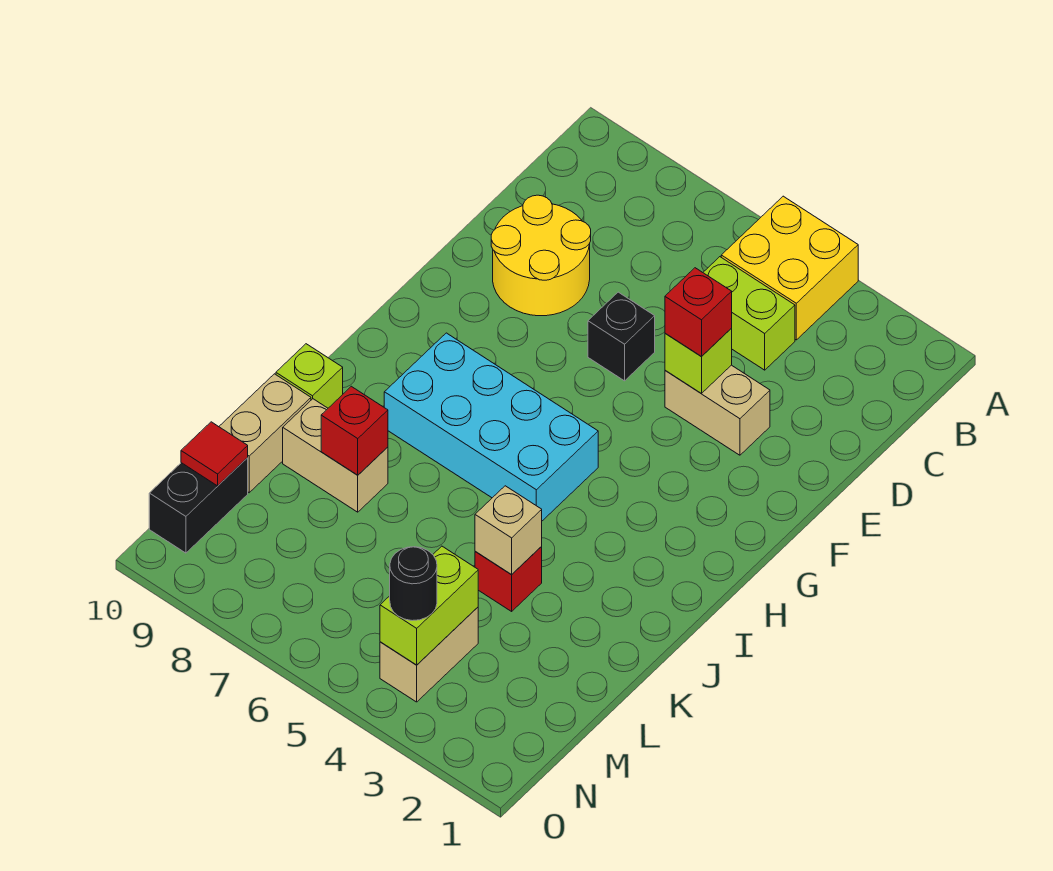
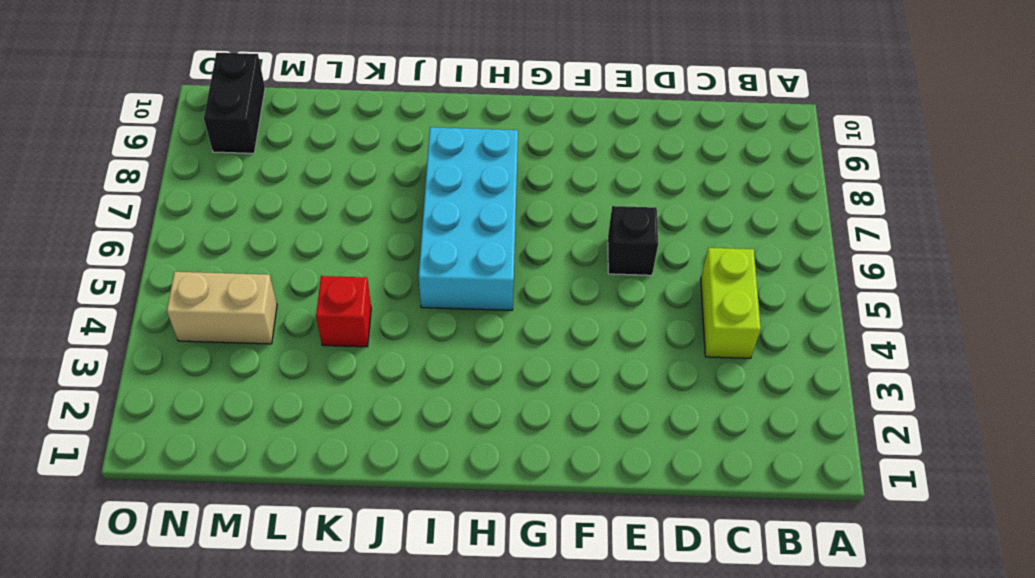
black brick N9:N10 level 1 -> black brick M10:N10 level 1
none -> yellow brick A4:B5 level 1
none -> yellow round brick D8:E9 level 1
none -> tan brick E3:E4 level 1

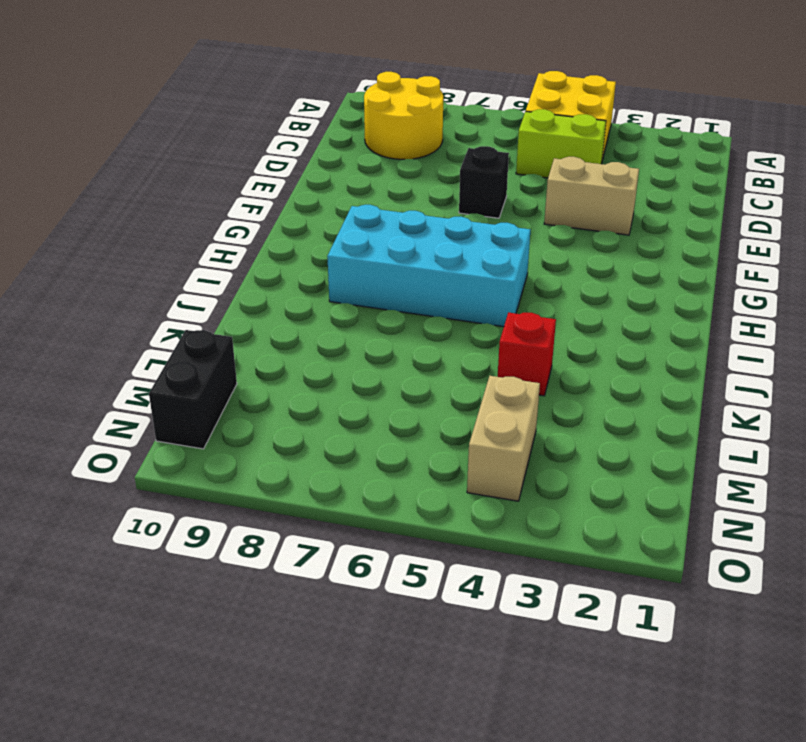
yellow round brick B8:C9 level 1 -> yellow round brick D8:E9 level 1
none -> lime brick J10 level 1
none -> tan brick K8:K9 level 1
none -> tan brick K10:L10 level 1

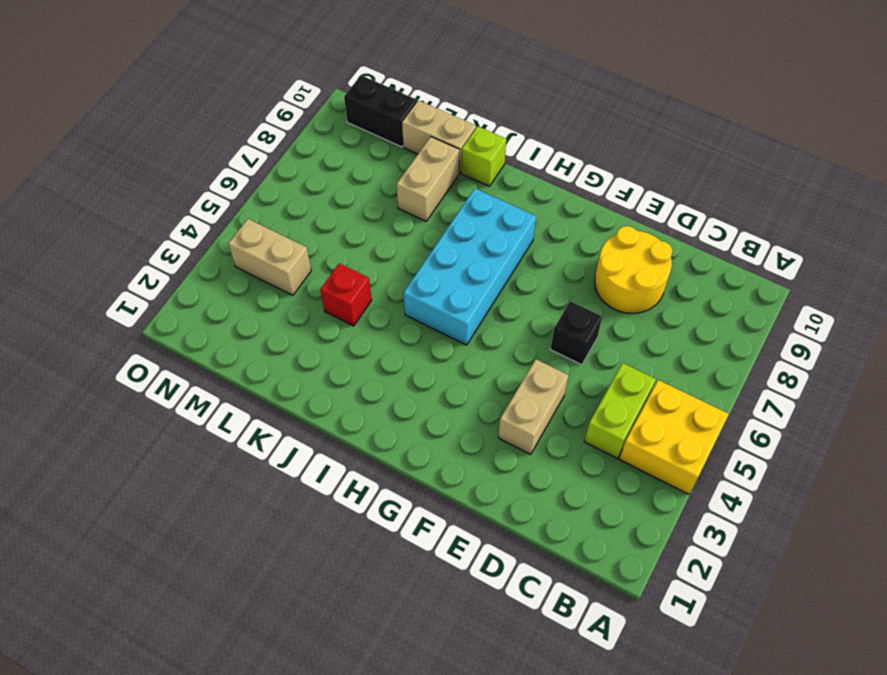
none -> lime brick E4 level 2
none -> tan brick K4 level 2
none -> red brick K8 level 2

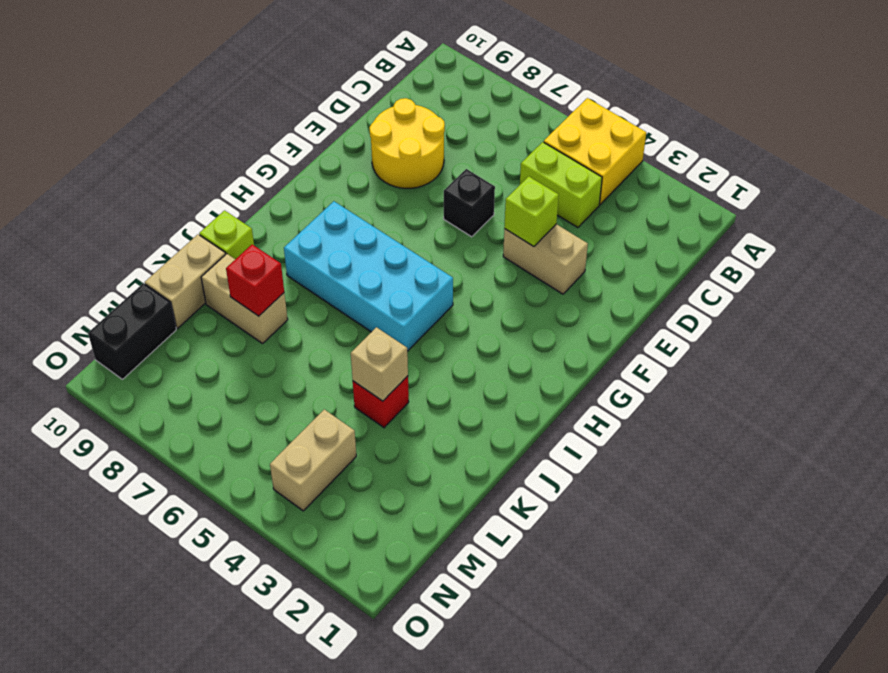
none -> lime brick M4:N4 level 2
none -> red tile M10 level 2
none -> red brick E4 level 3

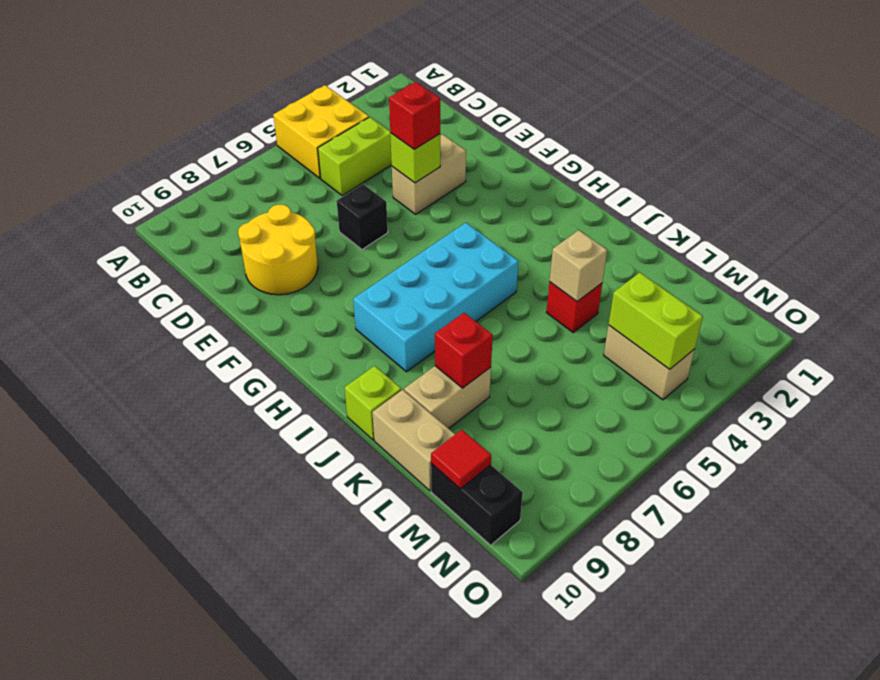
none -> black round brick N4 level 3

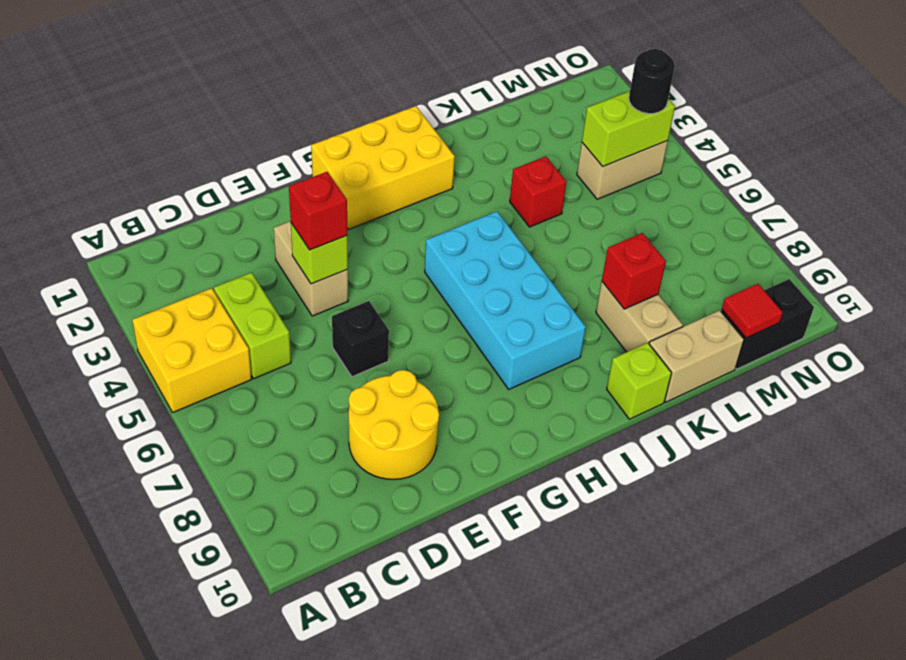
yellow brick G1:I2 level 1 -> none
none -> tan brick K4 level 2

